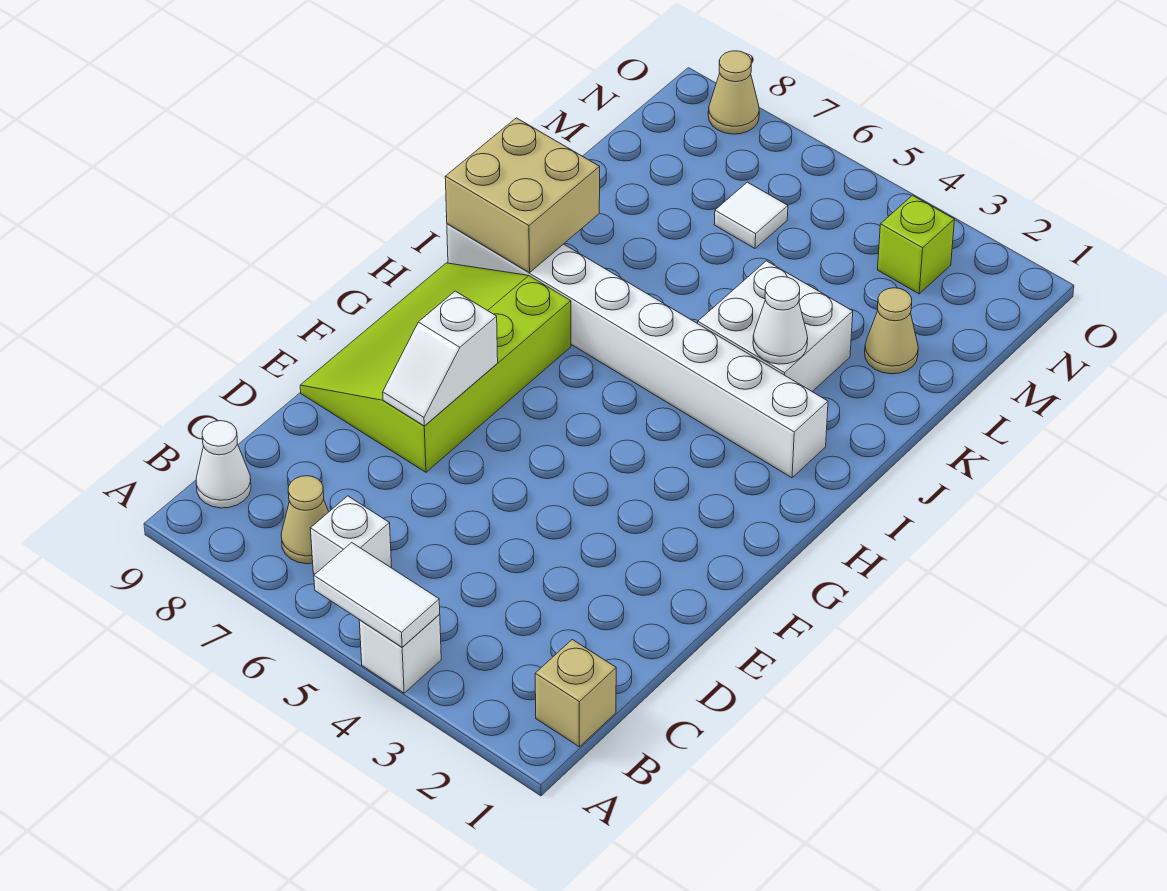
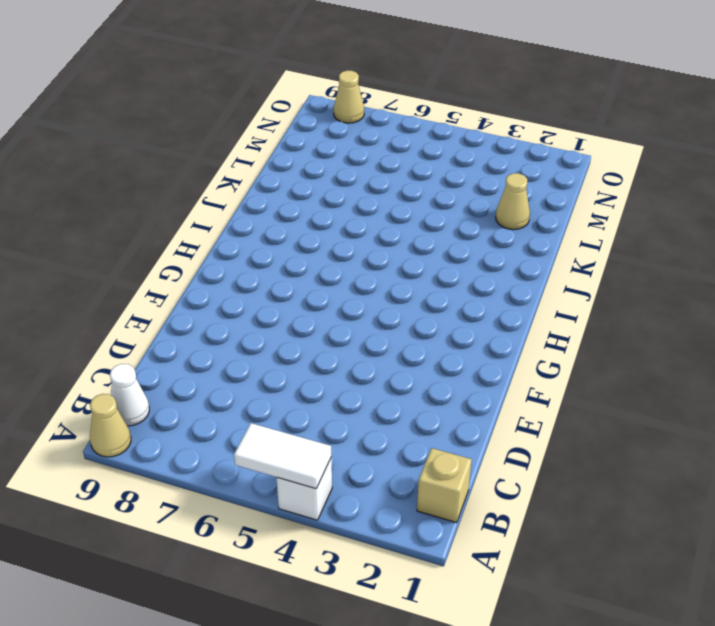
tan cone A9 level 1 -> tan cone B7 level 1
none -> white brick B6 level 1
none -> lime slope E7:H9 level 1 top 7
none -> white brick I2:I9 level 1

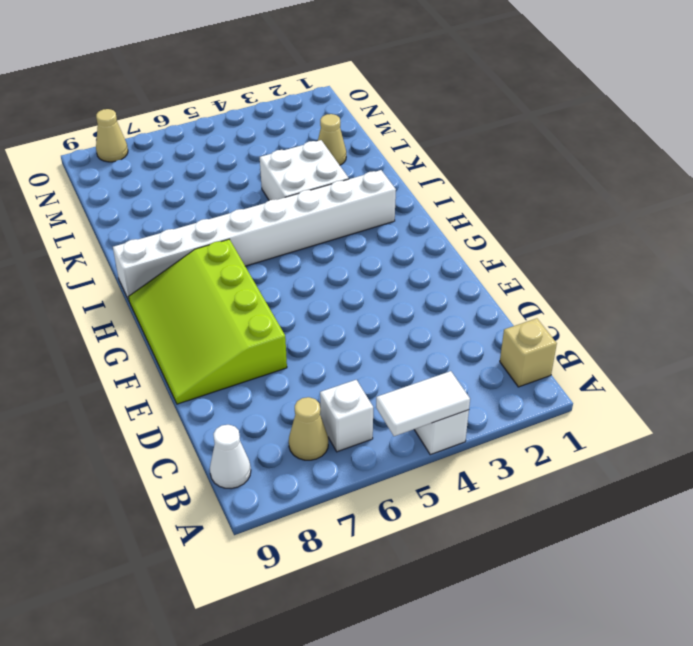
none -> white tile M6 level 1
none -> lime brick N3 level 1
none -> white slope E7:F7 level 2 top F

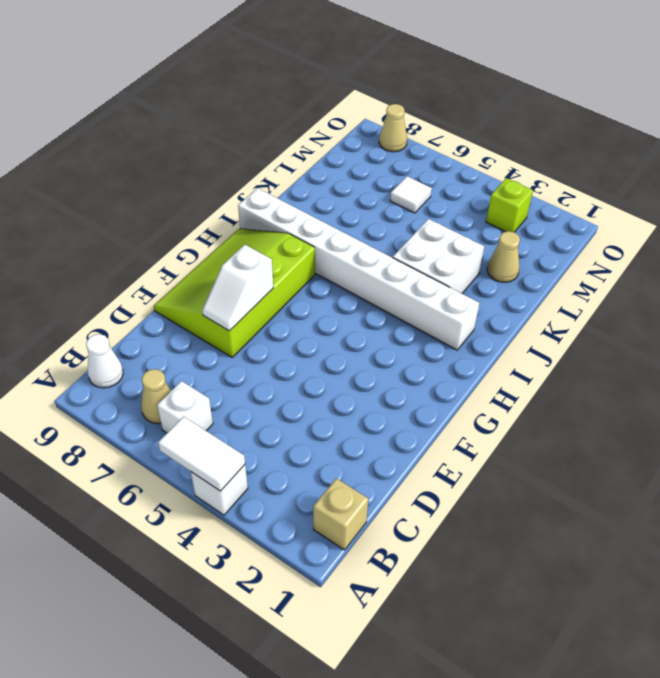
none -> tan brick I8:J9 level 2
none -> white cone J3 level 2

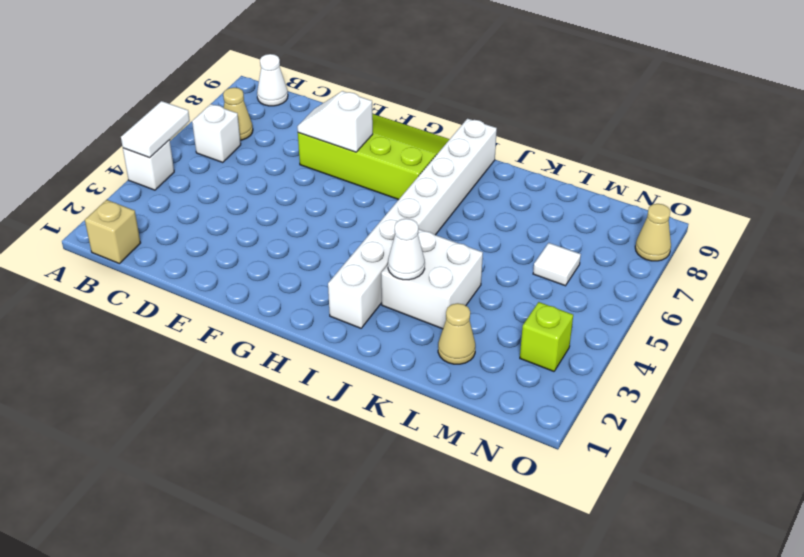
none -> tan brick I8:J9 level 2

